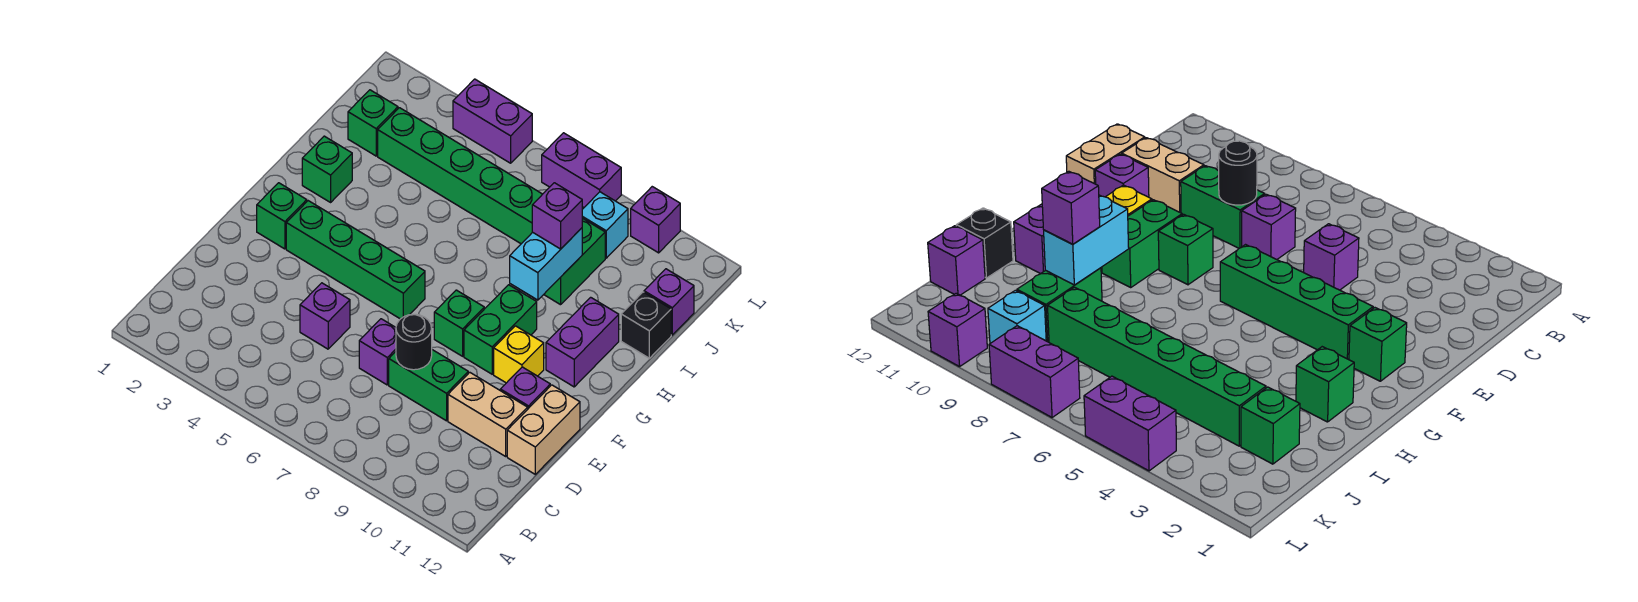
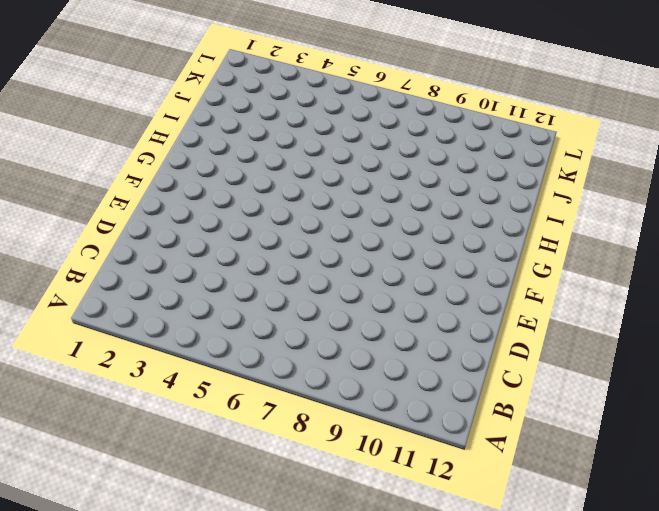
none -> purple brick D5 level 1
none -> purple brick D7 level 1
none -> green brick D8:D9 level 1

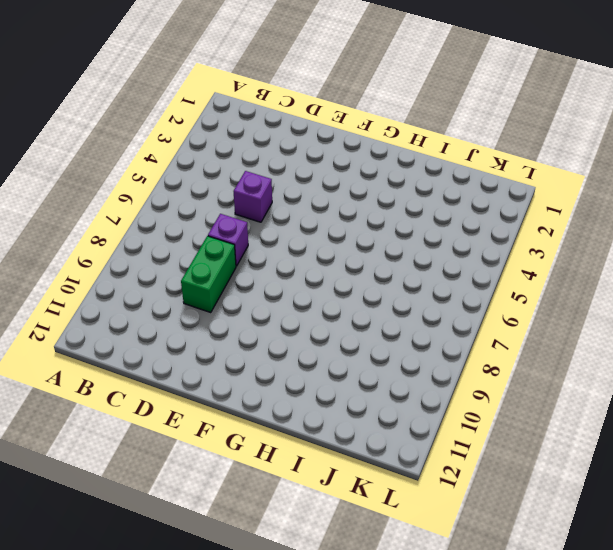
none -> tan brick D10:D11 level 1
none -> tan brick D12:E12 level 1
none -> purple brick E11 level 1

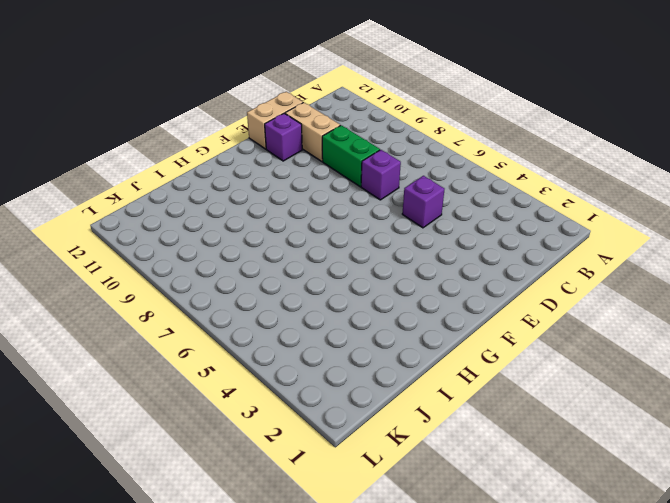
none -> green brick F2 level 1
none -> green brick F3:F6 level 1
none -> green brick F8 level 1

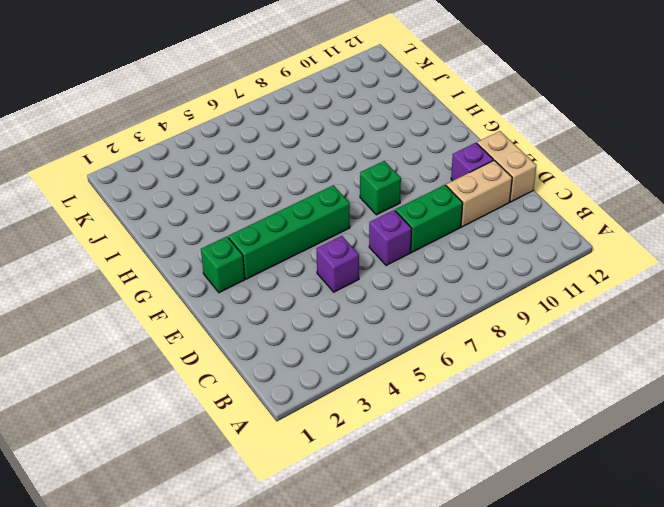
none -> green brick F9:G9 level 1
none -> yellow brick F10 level 1
none -> purple brick G11:H11 level 1

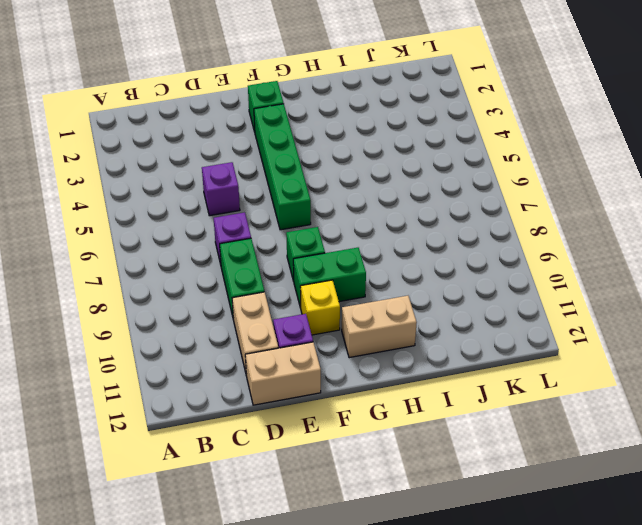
tan brick G11:H11 level 1 -> purple brick G11:H11 level 1
none -> green brick H2 level 1
none -> green brick I9:J9 level 1
none -> black brick I12 level 1

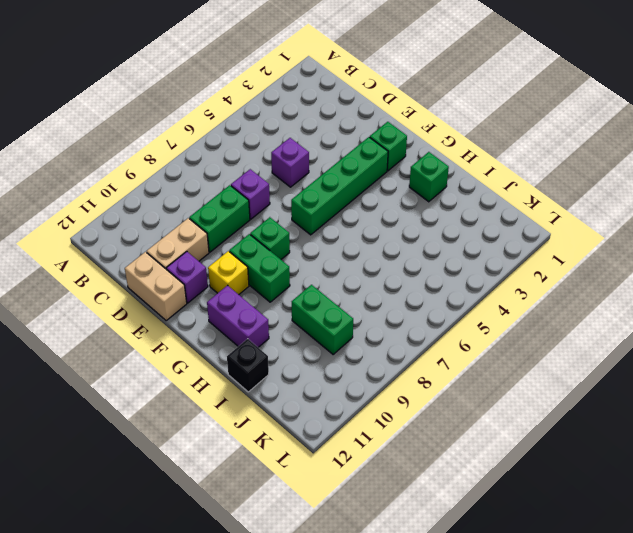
none -> green brick J2 level 1
none -> green brick J3:J8 level 1
none -> purple brick J12 level 1

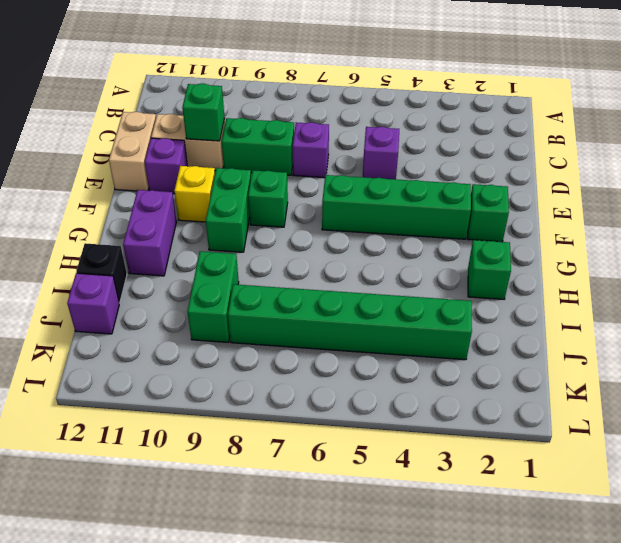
green brick D10 level 2 -> green brick J2 level 1
none -> cyan brick K9 level 1
none -> purple brick L4:L5 level 1
none -> purple brick L7:L8 level 1

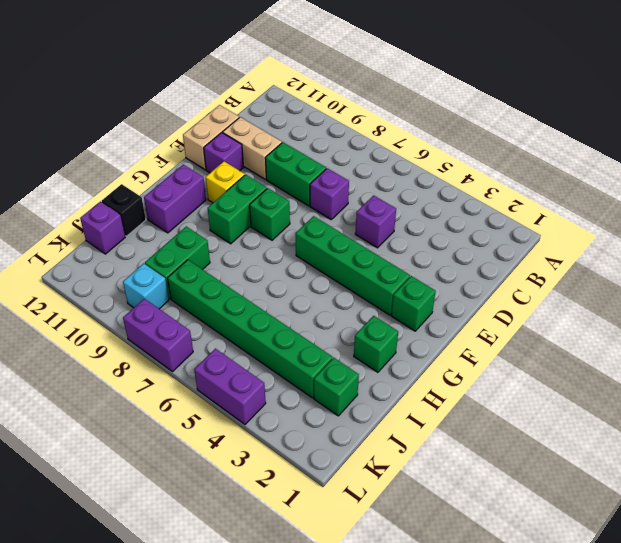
none -> purple brick L10 level 1
none -> black round brick D8 level 2
none -> cyan brick H9:I9 level 2

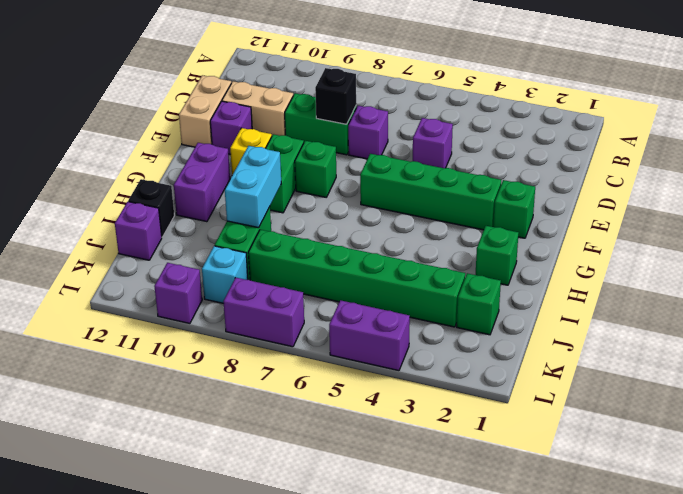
black brick D8 level 2 -> black round brick D8 level 2
none -> purple brick I9 level 3

